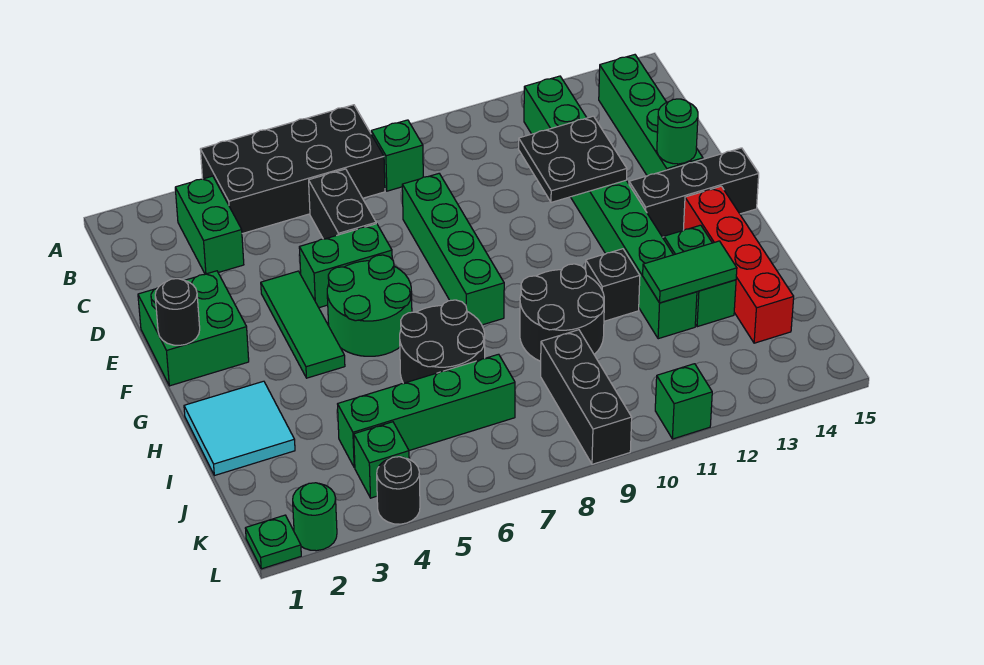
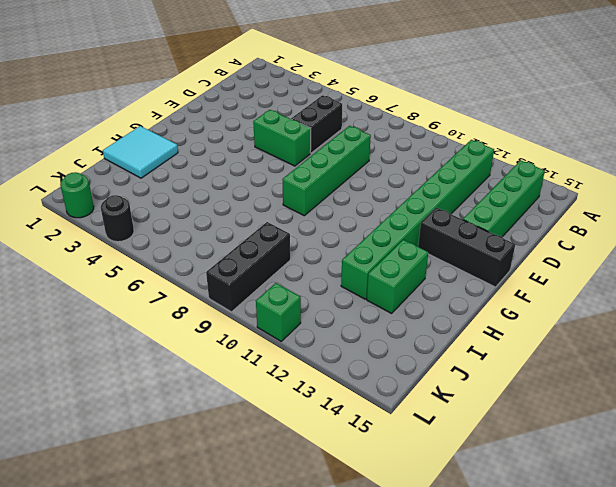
none -> black brick A4:B7 level 1
none -> green brick B3:C3 level 1
none -> green brick B8 level 1

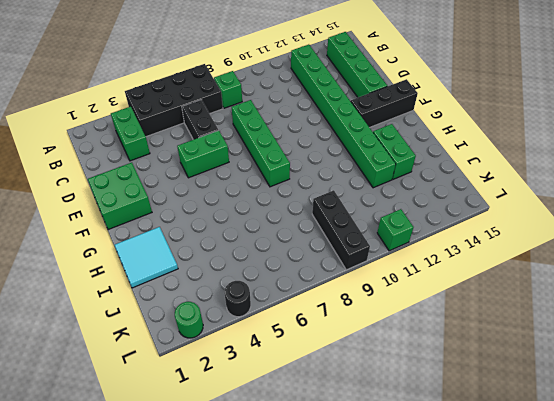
none -> green tile E4:G4 level 1
none -> green round brick F5:G6 level 1
none -> red brick G14:J14 level 1

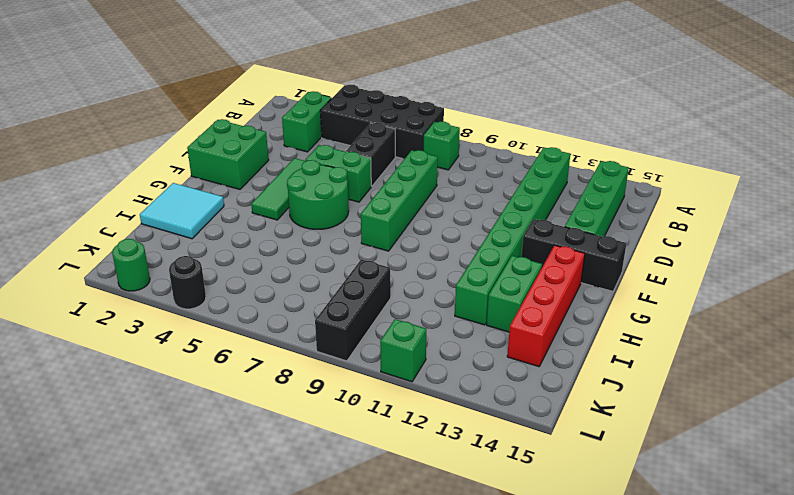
none -> black round brick H6:I7 level 1
none -> black round brick H9:I10 level 1
none -> black brick H11 level 1

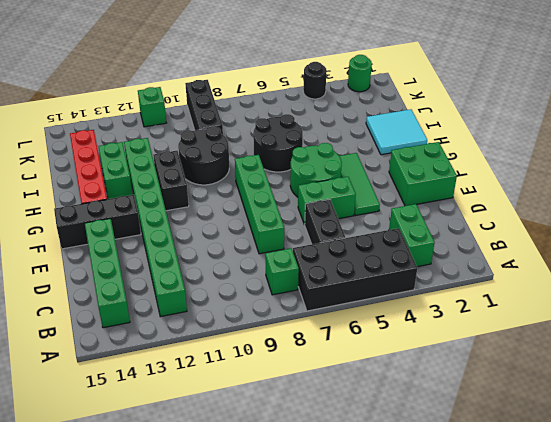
black brick G11:H11 level 1 -> black brick H11 level 1
none -> green brick J4:J7 level 1
none -> green brick K4 level 1
none -> green plate L1 level 1

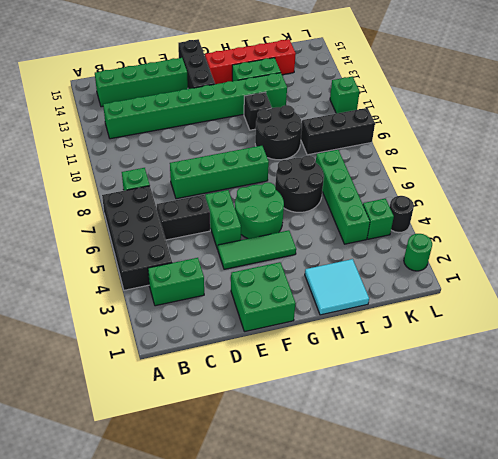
none -> green plate L1 level 1
none -> black plate D11:E12 level 2
none -> green round brick E14 level 2

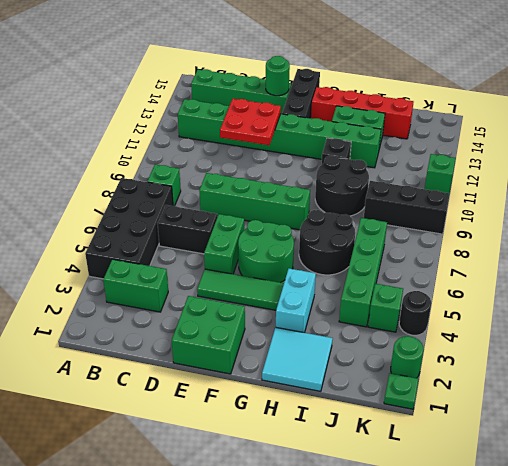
red plate D11:E12 level 2 -> black plate D11:E12 level 2
cyan brick H3:H4 level 1 -> none
none -> black round brick F1 level 2
none -> green tile I12:I13 level 2

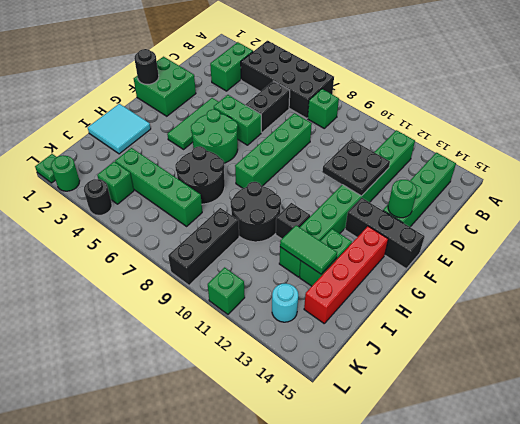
cyan round brick K13 level 1 -> none

